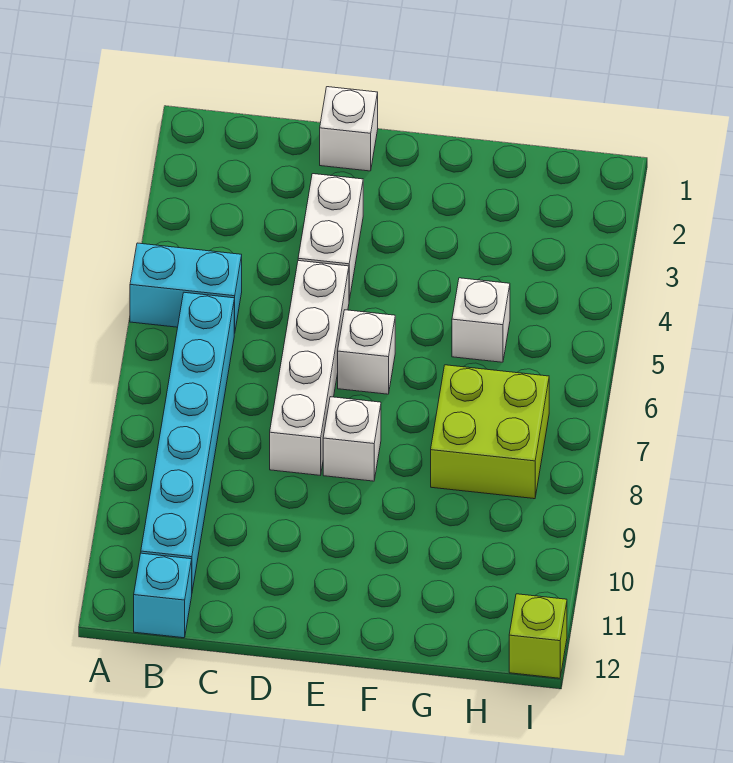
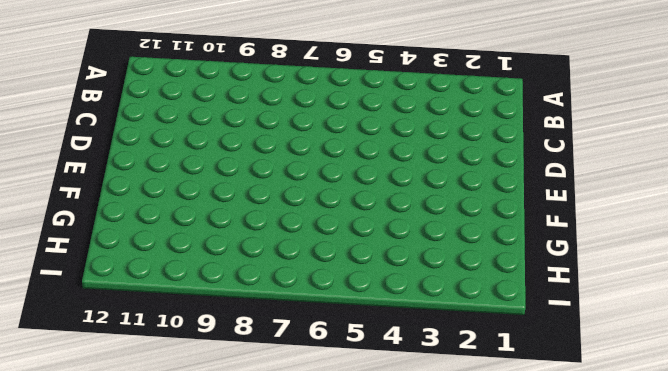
none -> cyan brick A5:B5 level 1
none -> cyan brick B6:B11 level 1

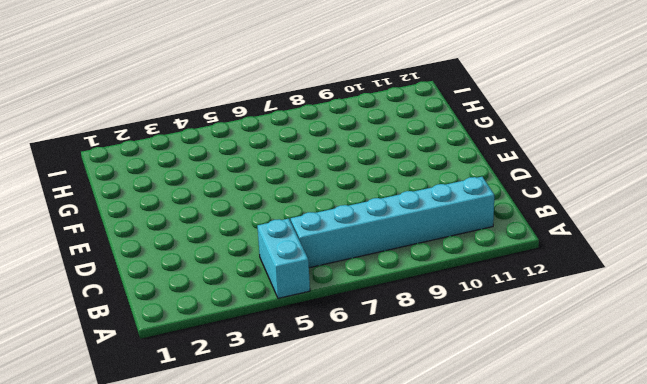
none -> cyan brick B12 level 1
none -> white brick D1 level 1

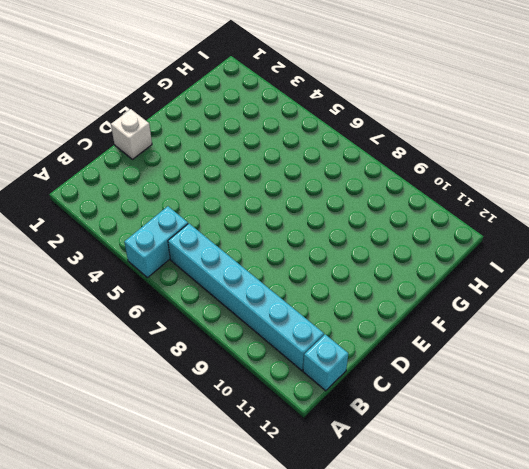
none -> white brick D3:D4 level 1
none -> white brick D5:D8 level 1

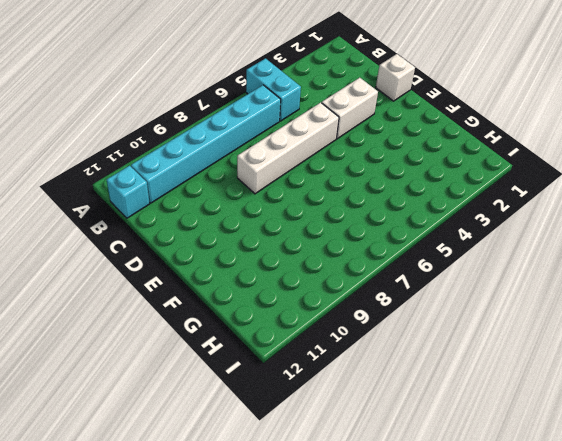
none -> white brick E6 level 1
none -> white brick E8 level 1

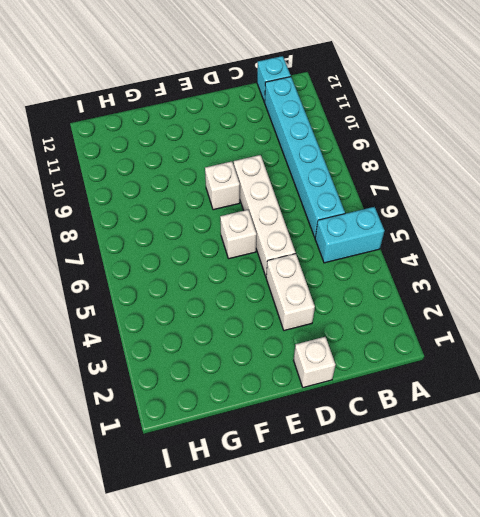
none -> white brick G5 level 1
none -> lime brick G7:H8 level 1

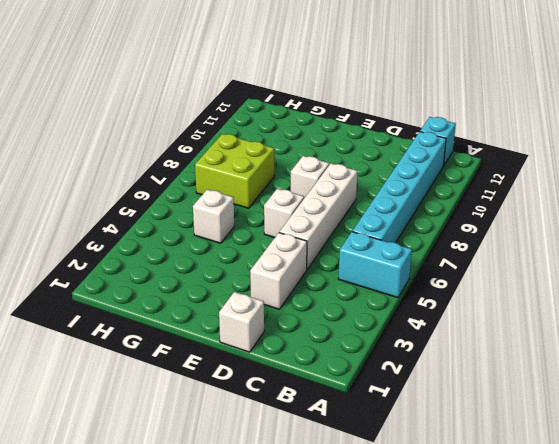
none -> lime brick I12 level 1

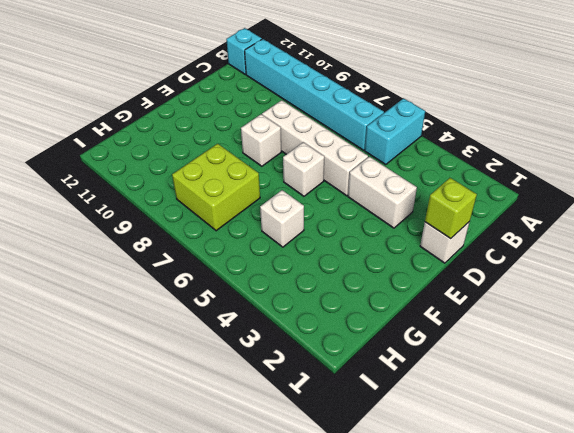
lime brick D1 level 2 -> lime brick I12 level 1

